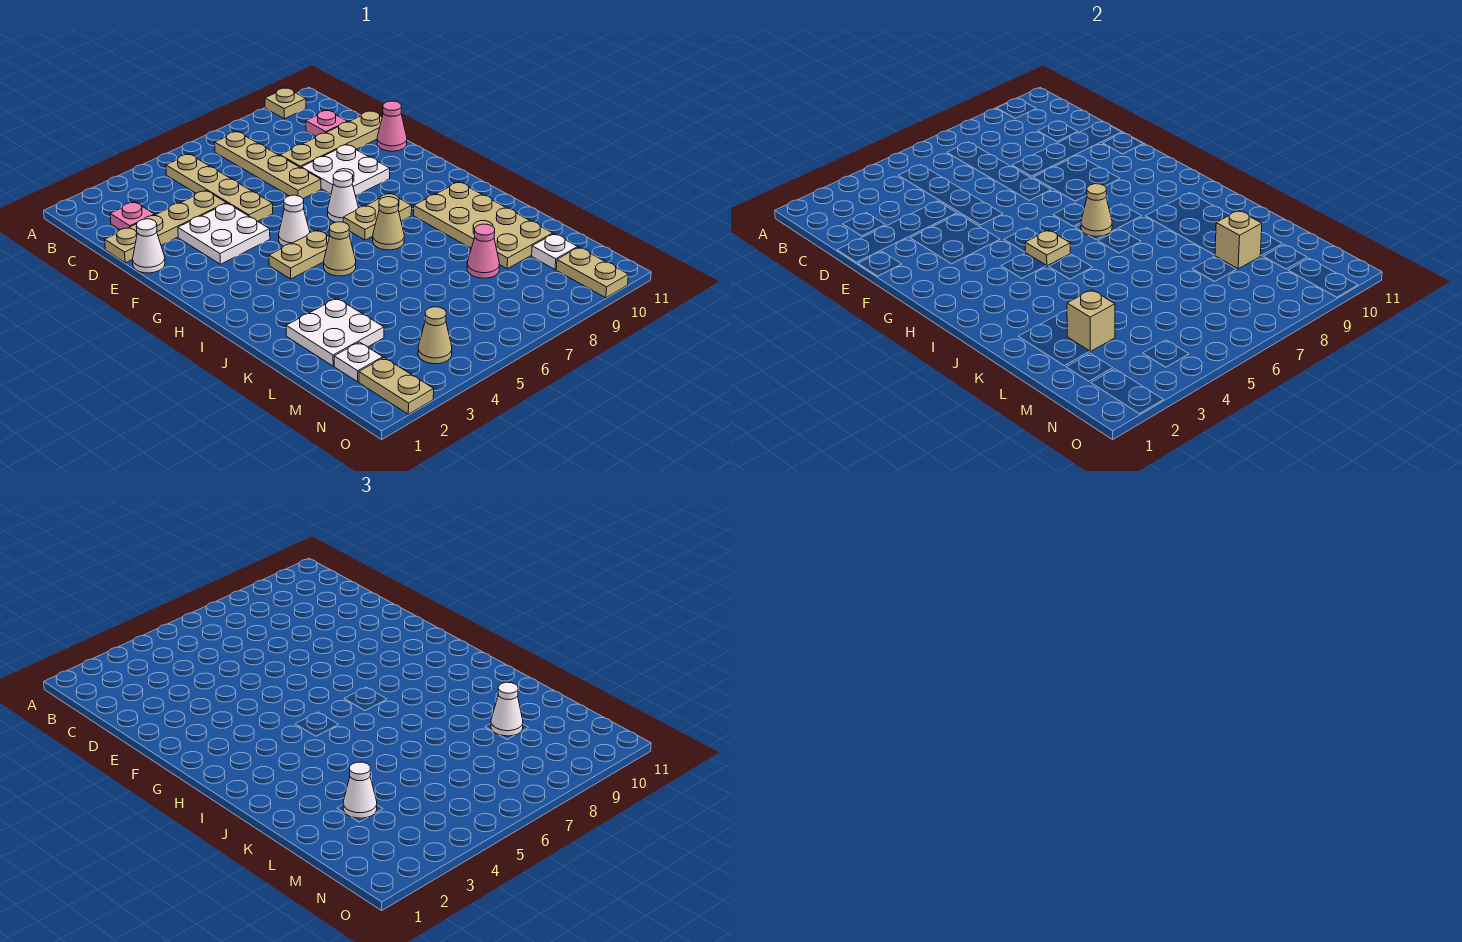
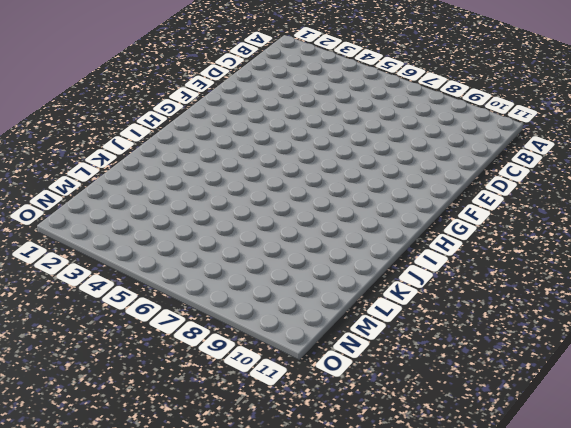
none -> tan plate A10 level 1
none -> tan plate B5:E5 level 1
none -> tan plate B7:E7 level 1
none -> pink plate C2 level 1

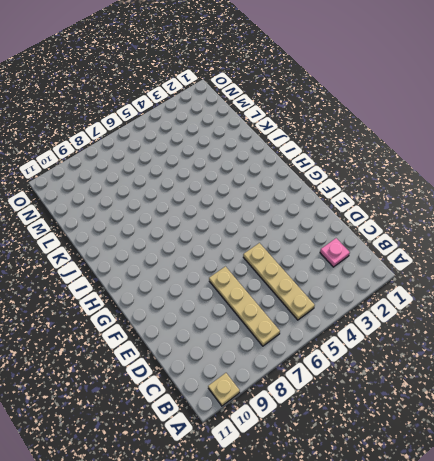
none -> pink plate C10 level 1
none -> tan plate D1:D4 level 1
none -> tan plate D8:D11 level 1
none -> white cone E1 level 1

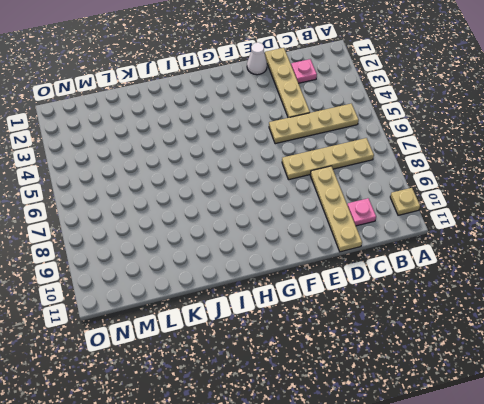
none -> white plate E3:F4 level 1
none -> white plate E8:F9 level 1
none -> pink cone E11 level 1
none -> white cone G5 level 1

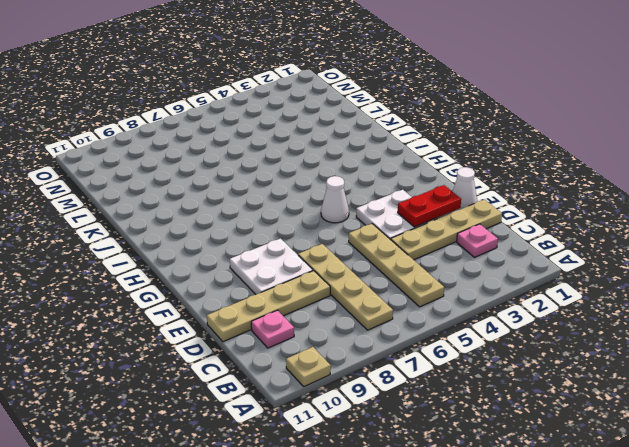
red plate E2:E3 level 2 -> none
none -> pink cone E11 level 1
none -> white cone G7 level 1
none -> tan plate H4:H5 level 1
none -> tan plate H7:H8 level 1

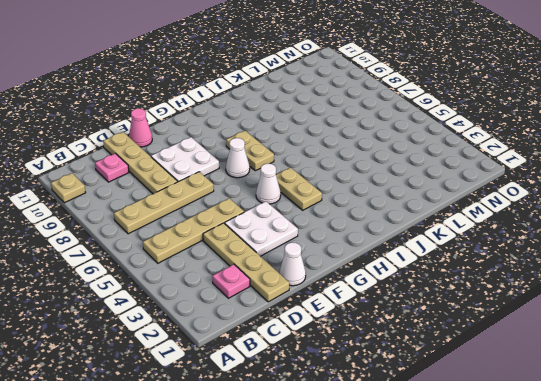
none -> tan cone I5 level 1
none -> tan cone I7 level 1
none -> tan plate I9:L10 level 1
none -> white plate K2:L3 level 1

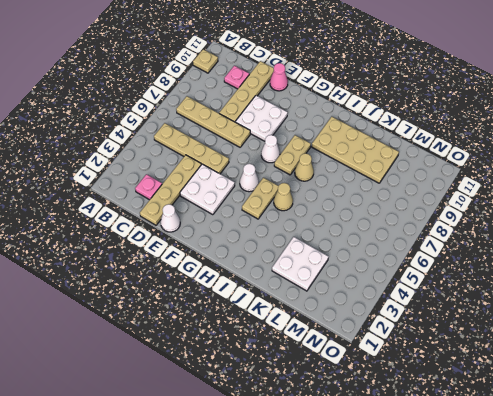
none -> pink cone L8 level 1
none -> white plate M2 level 1
none -> white plate M10 level 1
none -> tan plate N2:O2 level 1

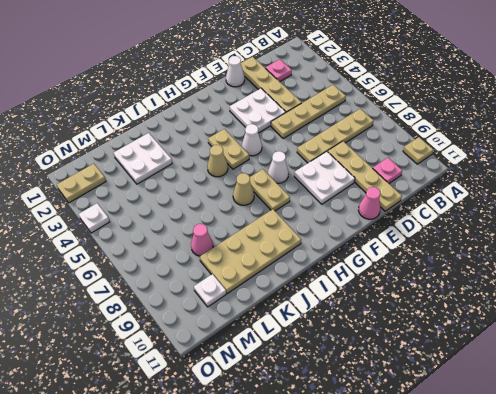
white plate O4 level 1 -> white plate M2 level 1
none -> tan cone N4 level 1
none -> tan plate N10:O10 level 1
none -> tan plate H5 level 2
none -> tan cone H7 level 2

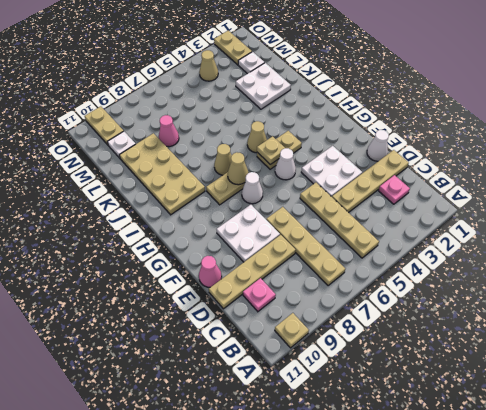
none -> tan brick L3 level 2
none -> tan brick L9 level 2
none -> white cone L3 level 3
none -> white cone L9 level 3

